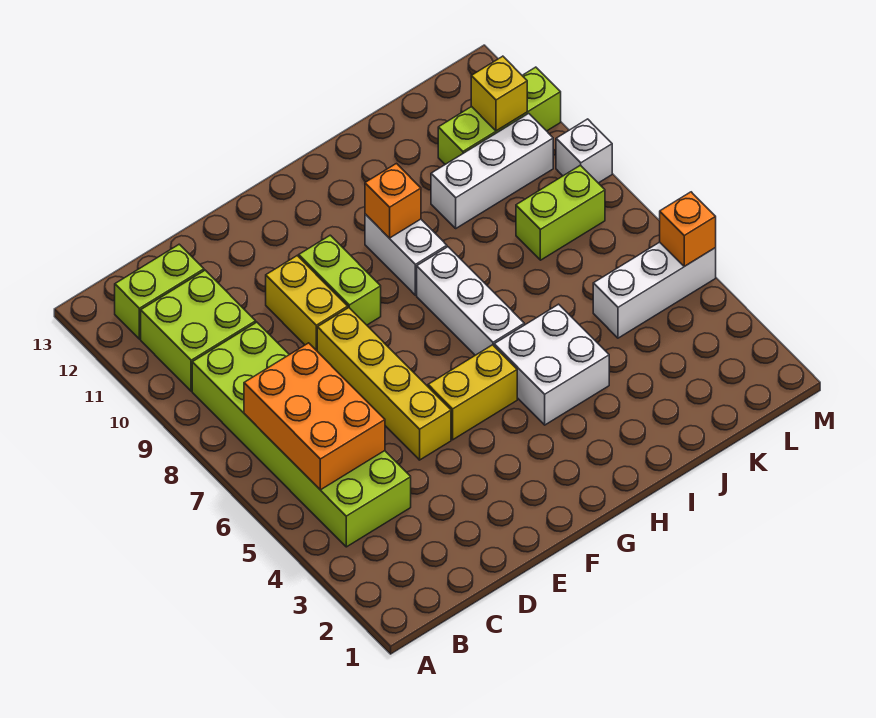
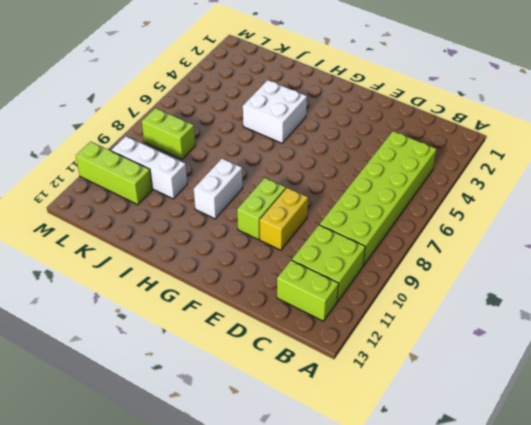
none -> yellow brick E5:E8 level 1
none -> yellow brick F5:G5 level 1
none -> white brick H6:H8 level 1

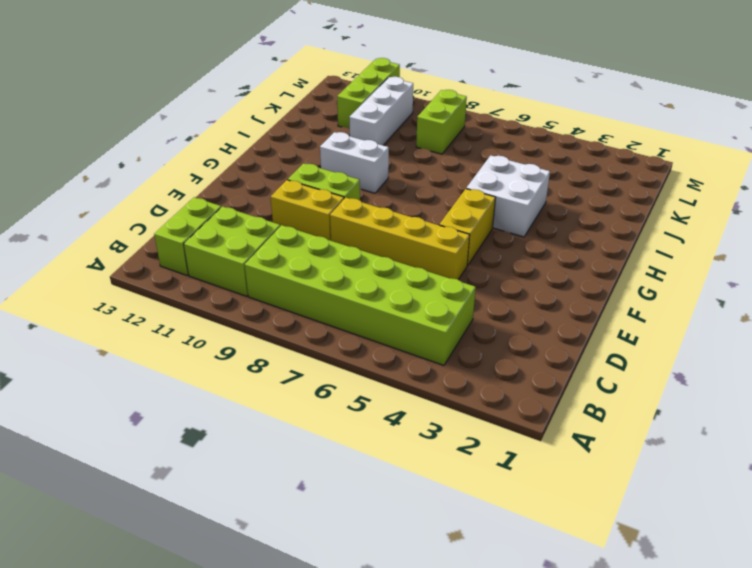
none -> white brick H6:H8 level 1
none -> white brick K5:M5 level 1
none -> white brick M9 level 1

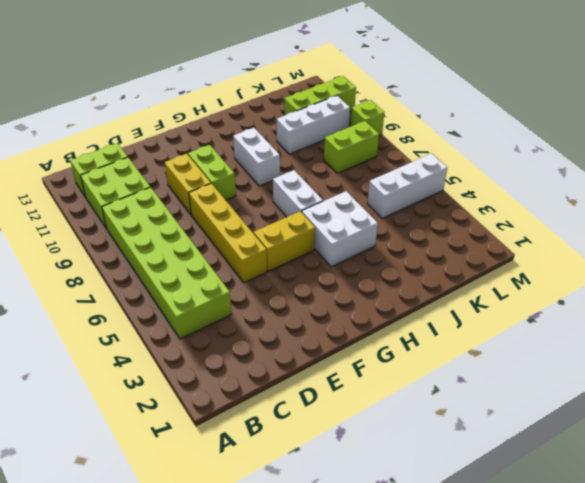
white brick H6:H7 level 1 -> white brick H6:H8 level 1
lime brick M9 level 1 -> white brick M9 level 1
none -> orange brick B5:C7 level 2
none -> orange brick H10 level 2
none -> yellow brick L11 level 2

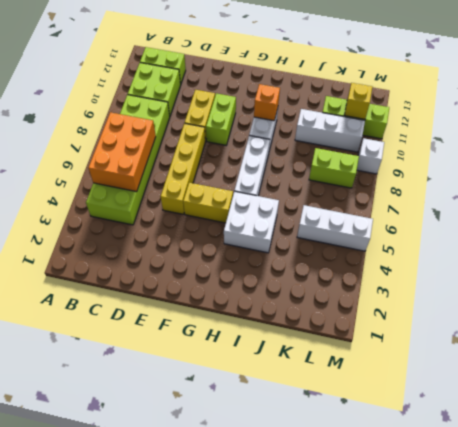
none -> orange brick M5 level 2

